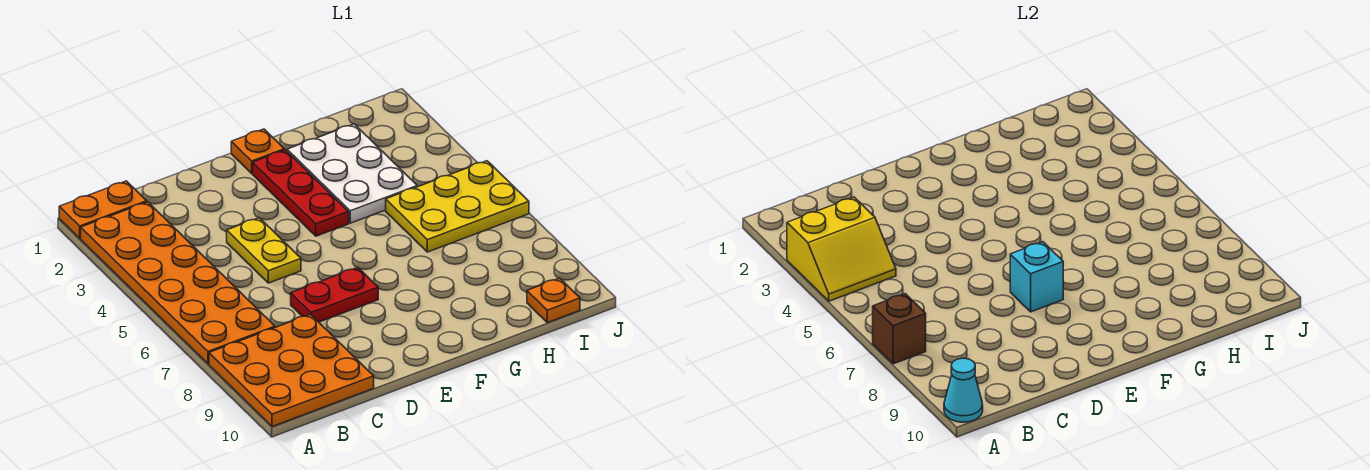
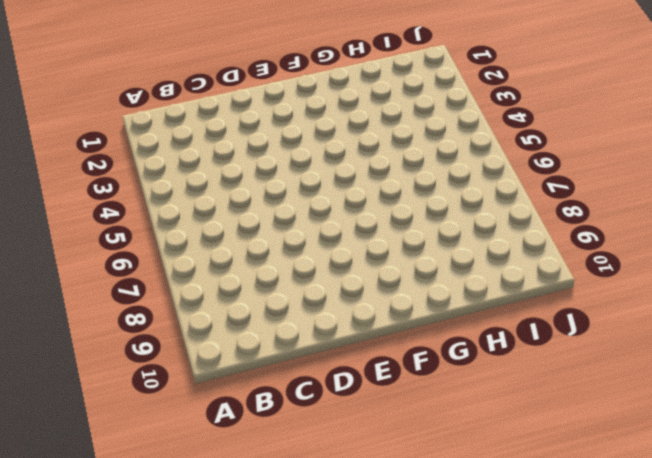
none -> orange plate A1:B1 level 1
none -> orange plate A2:B7 level 1
none -> orange plate A8:C10 level 1

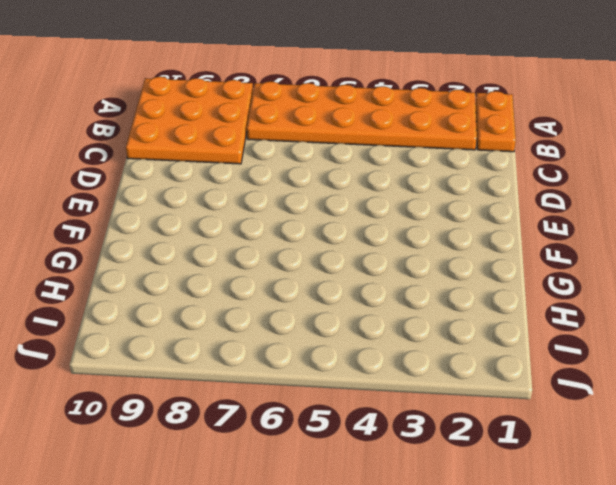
none -> yellow plate D4:D5 level 1
none -> red plate D7:E7 level 1
none -> orange plate F1 level 1

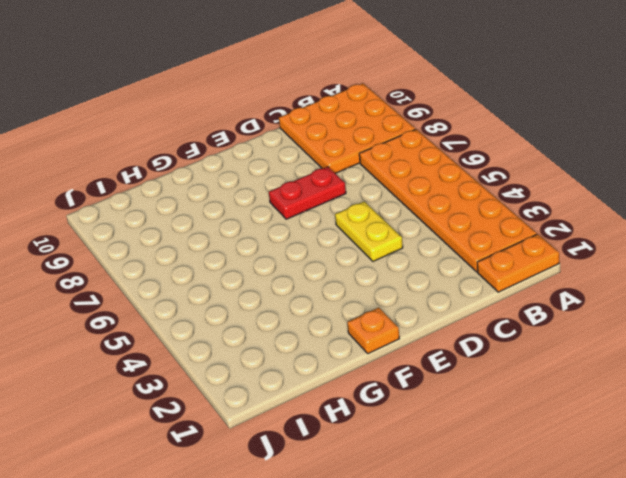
none -> red plate F2:F4 level 1
none -> white plate G2:H4 level 1
none -> yellow plate H5:J6 level 1

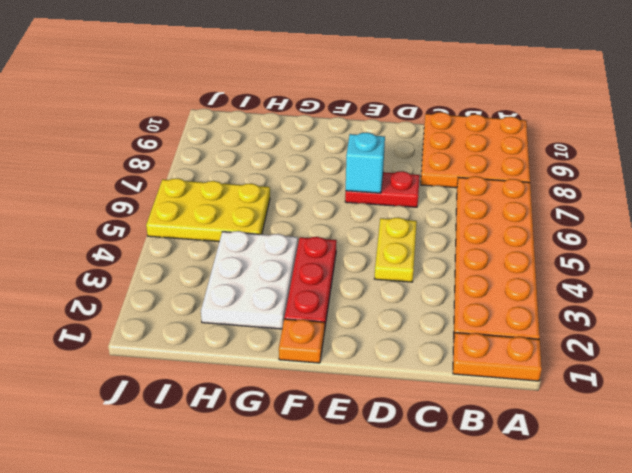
none -> orange plate I10 level 1
none -> yellow slope A3:B4 level 2 top 3
none -> brown brick A7 level 2

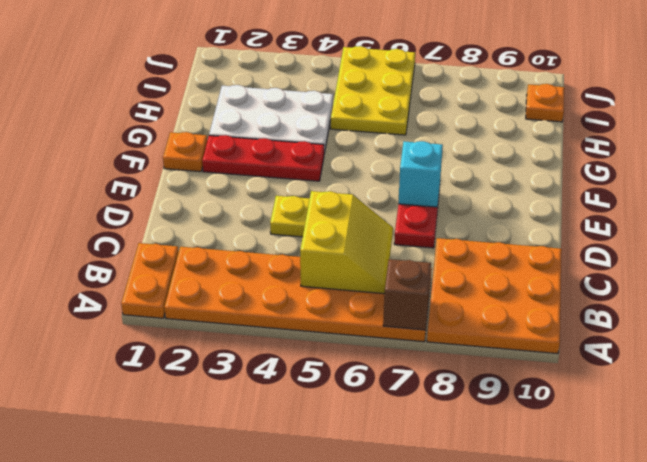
yellow slope B5:C6 level 2 top 5 -> yellow slope A3:B4 level 2 top 3
none -> cyan cone A10 level 2

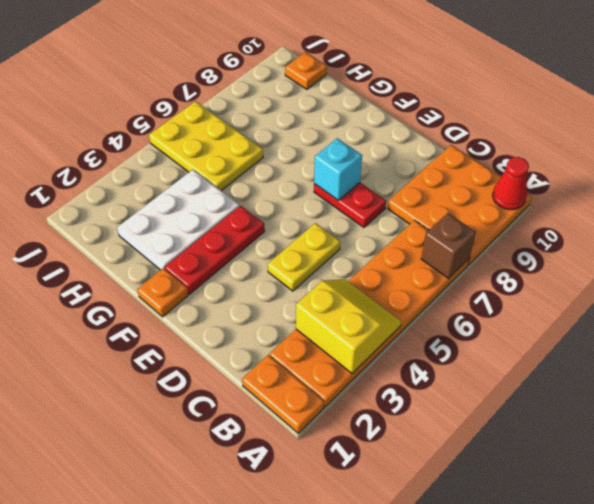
red cone A10 level 2 -> cyan cone A10 level 2

